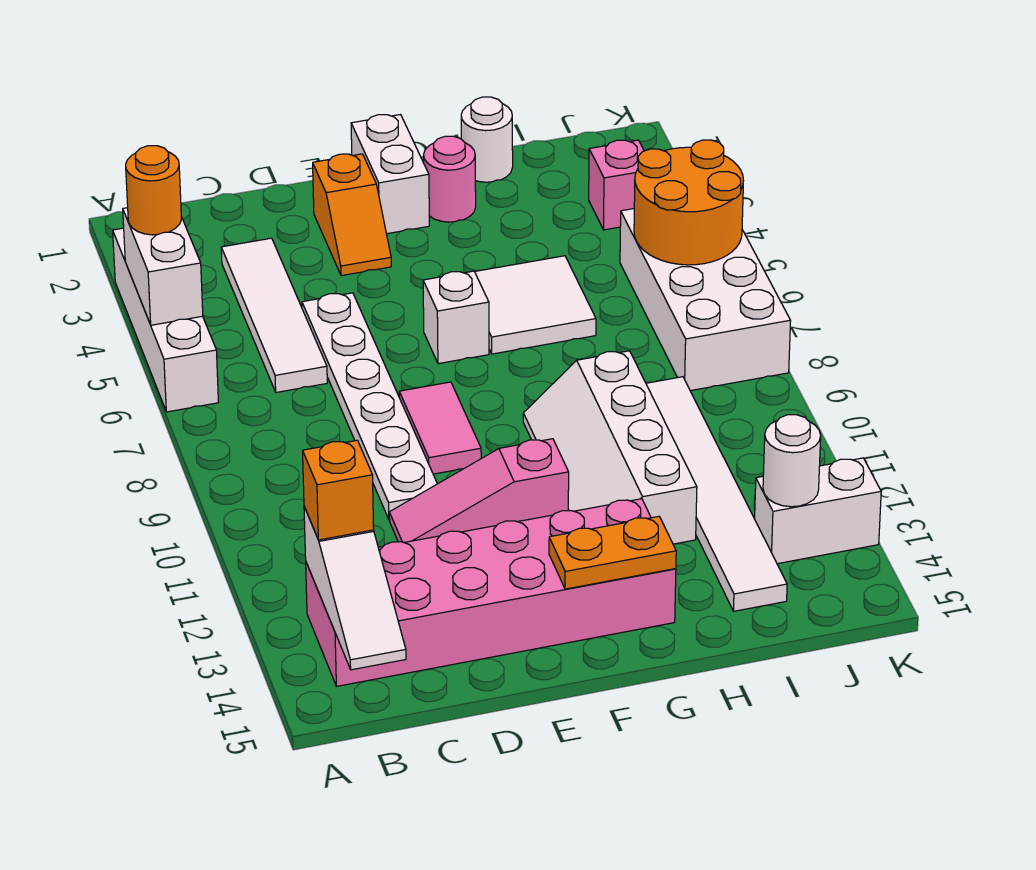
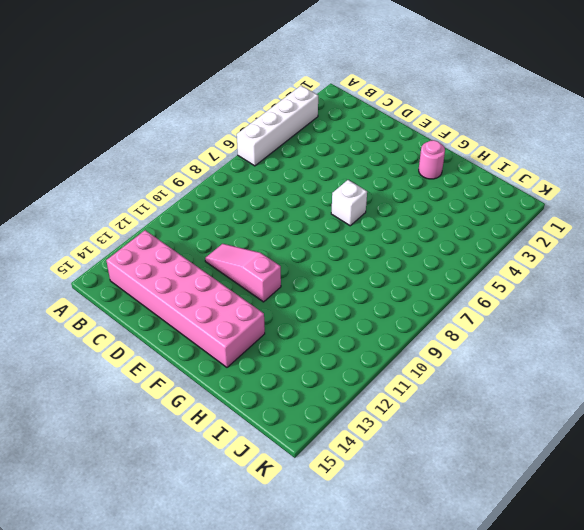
none -> white tile C3:C6 level 1
none -> white plate D5:D10 level 1
none -> orange slope E2:E3 level 1 top 2

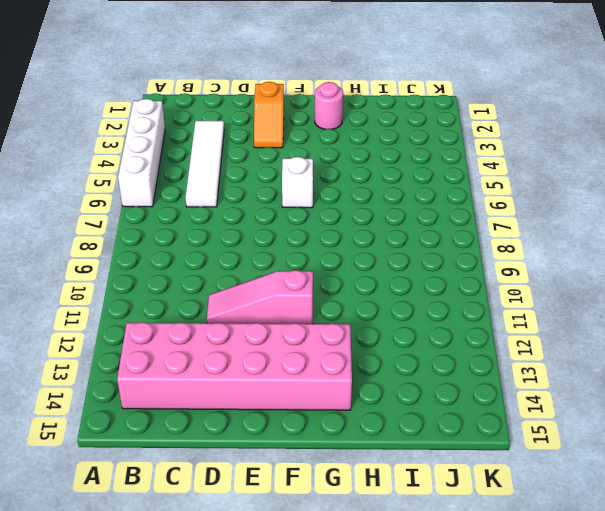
none -> white plate D5:D10 level 1
none -> pink tile E8:E9 level 1
none -> white brick F1:F2 level 1

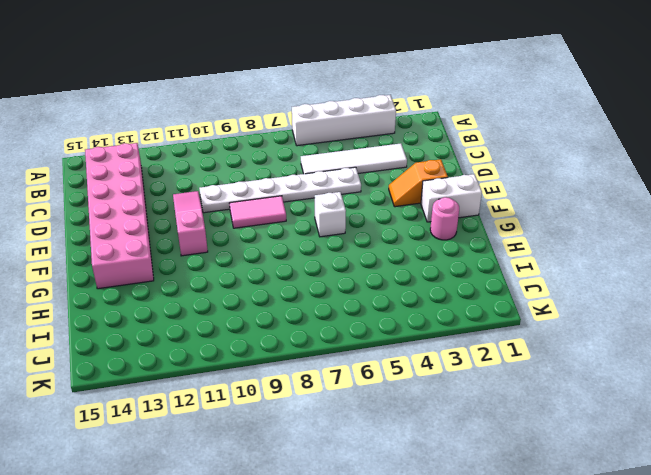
none -> white tile G5:H6 level 1
none -> white slope G9:H12 level 1 top H
none -> white round brick H1 level 1

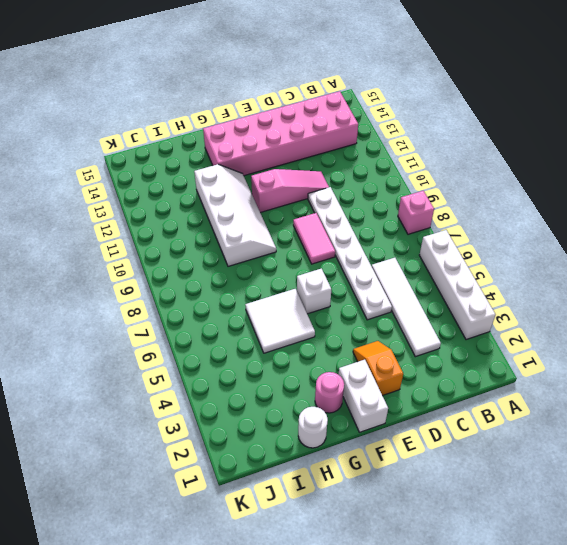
pink brick A8 level 1 -> pink brick J3 level 1
none -> white tile I9:I14 level 1
none -> white brick J5:K8 level 1
none -> white brick J13:K13 level 1

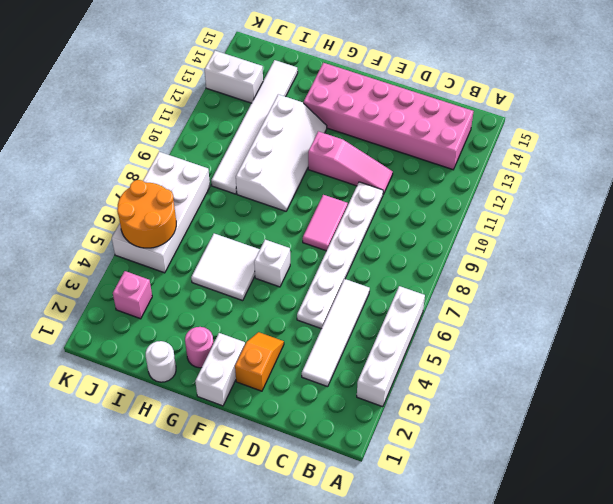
none -> white brick A4:A5 level 2
none -> white slope B13:B15 level 2 top 13
none -> orange plate F14:G14 level 2

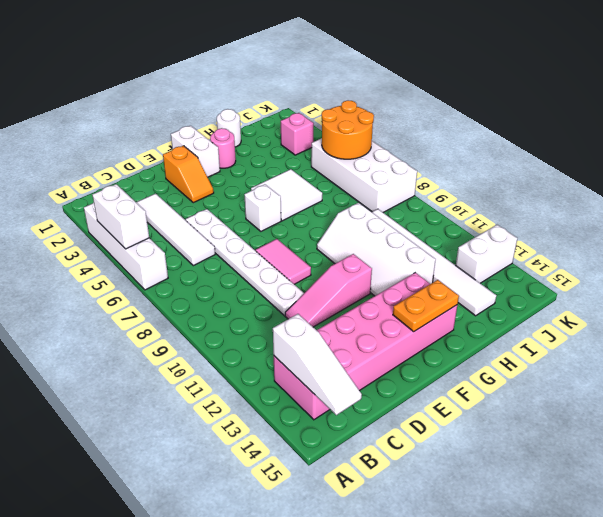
none -> white round brick J13 level 2
none -> orange round brick A4 level 3
none -> orange brick B13 level 3

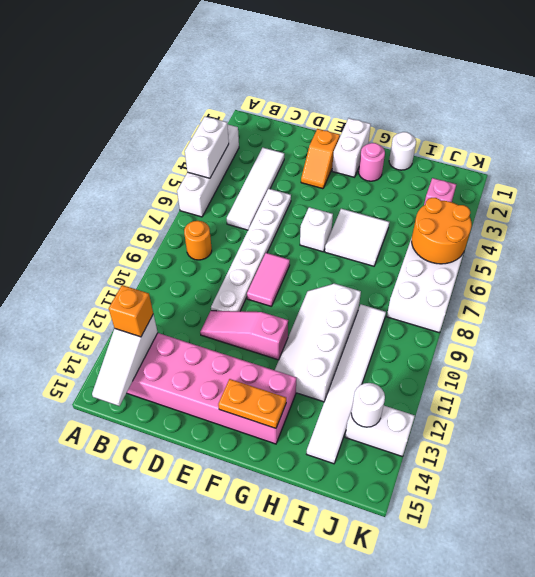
orange round brick B8 level 1 -> orange round brick A4 level 3

